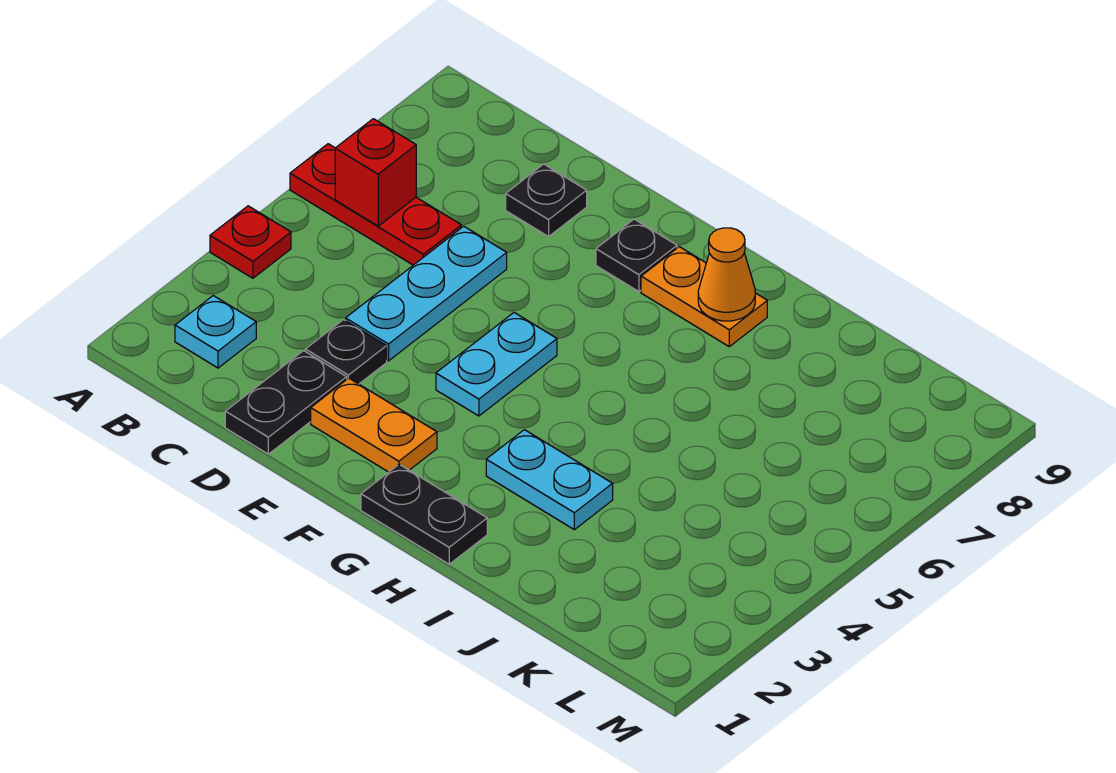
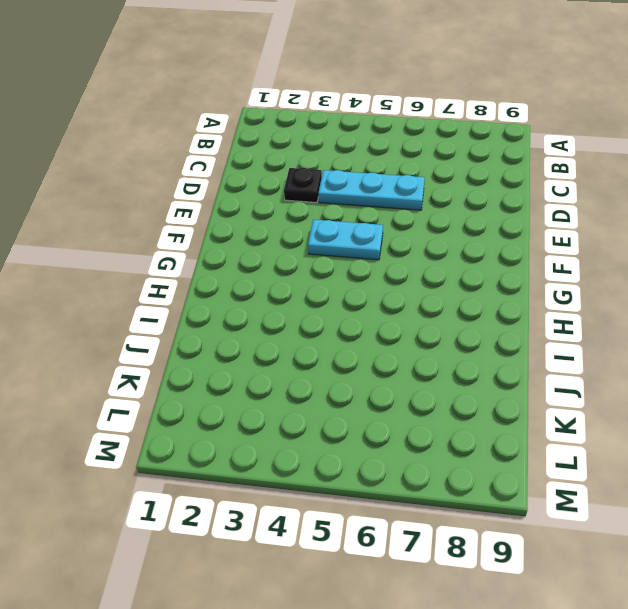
none -> red plate A4 level 1
none -> red plate A6:C6 level 1
none -> cyan plate B2 level 1

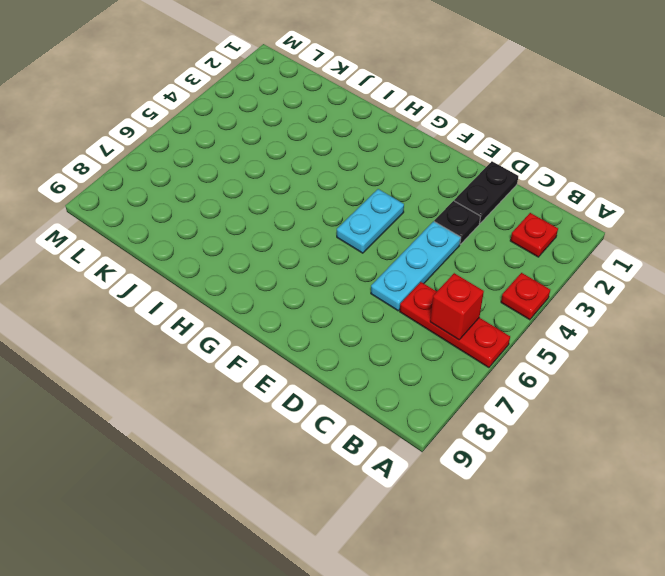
red plate B2 level 1 -> cyan plate B2 level 1
none -> black plate D8 level 1
none -> orange plate E2:F2 level 1
none -> black plate F8 level 1

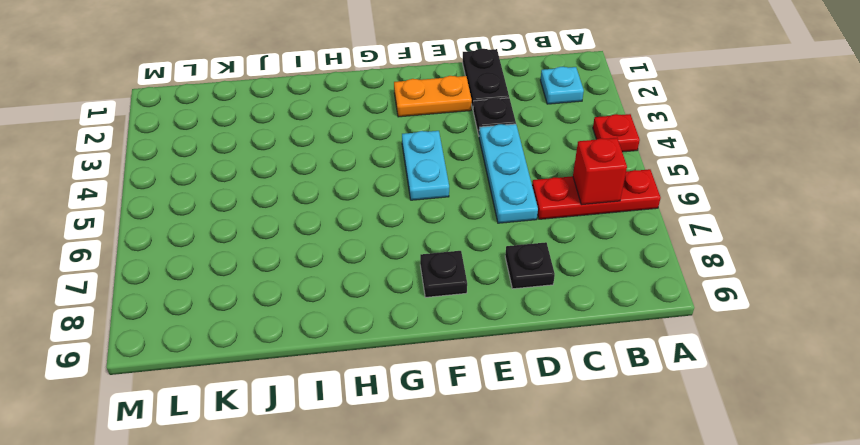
none -> black plate G1:H1 level 1
none -> orange plate G8:H8 level 1
none -> cyan plate H3:I3 level 1

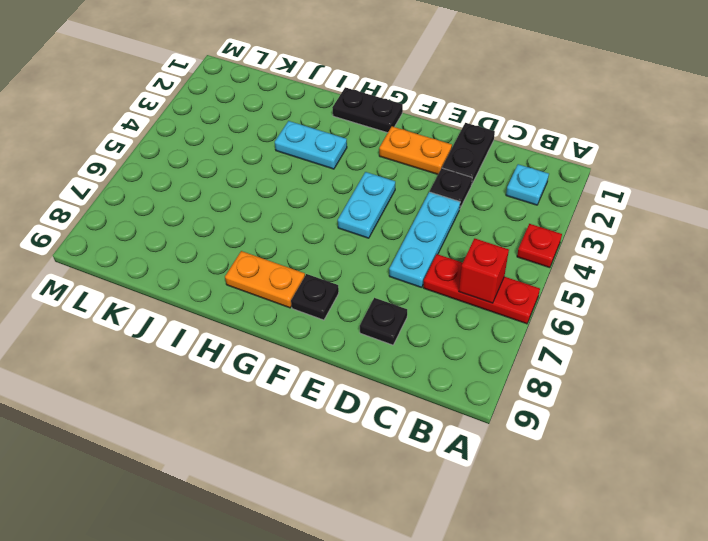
none -> orange cone H8 level 2

